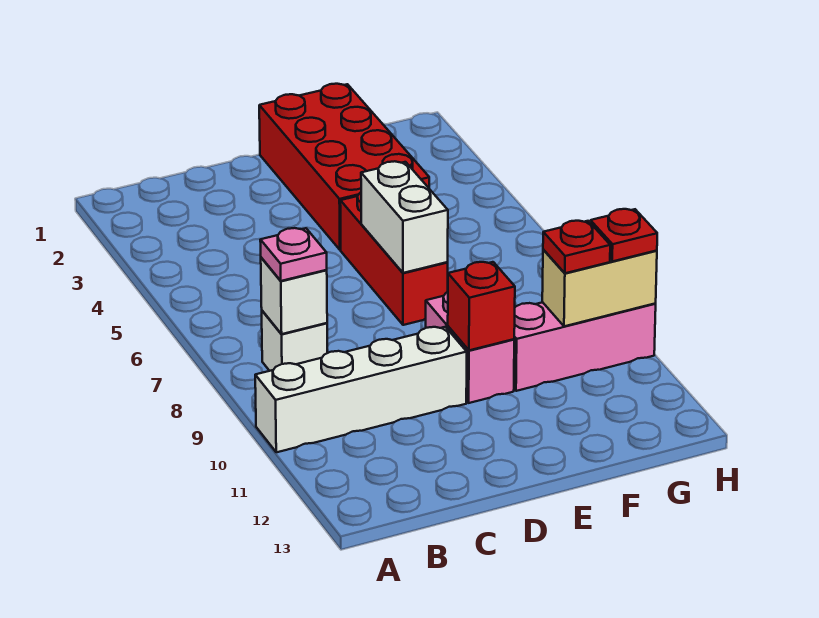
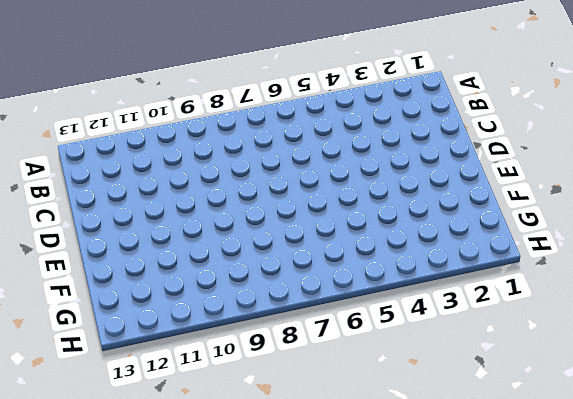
none -> white brick A10:D10 level 1
none -> white brick B8 level 1
none -> red brick E1:F4 level 1

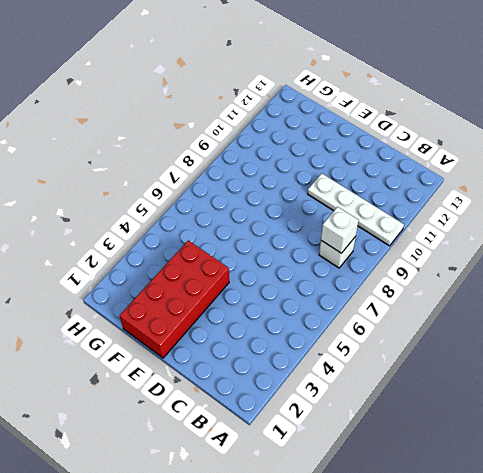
white plate A10:D10 level 1 -> white brick A10:D10 level 1
none -> red brick E5:E7 level 1
none -> pink brick E9:E10 level 1
none -> pink brick F10:H10 level 1

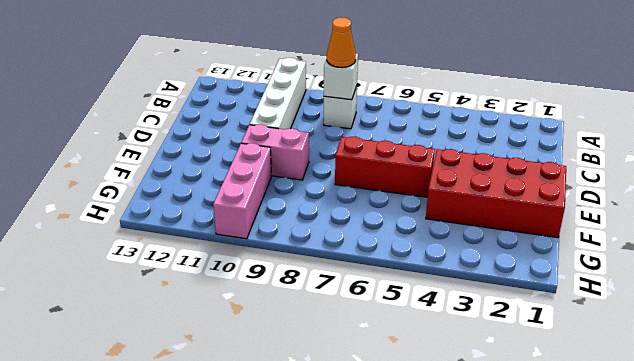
orange cone B8 level 3 -> pink plate B8 level 3
none -> white brick E6:E7 level 2
none -> red brick E10 level 2
none -> tan brick G10:H10 level 2

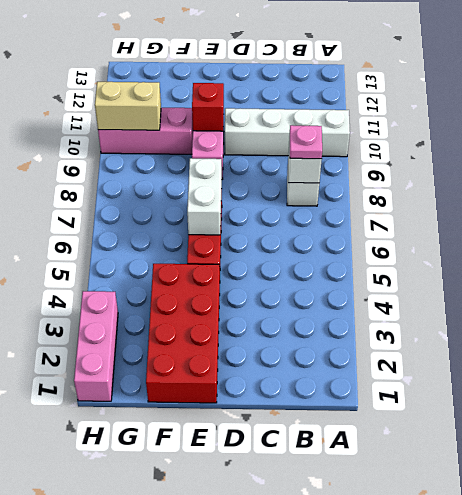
pink brick H1:H3 level 1 -> none
none -> red plate G10 level 3
none -> red plate H10 level 3

